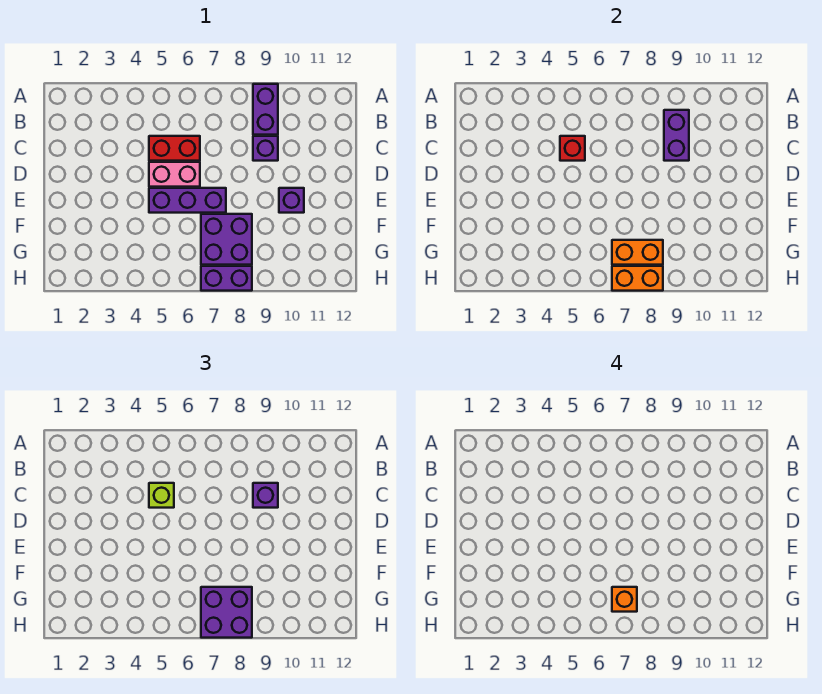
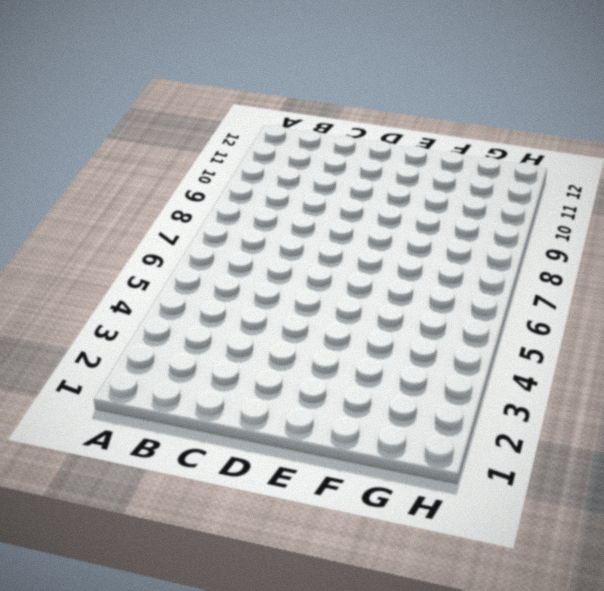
none -> purple brick A9:B9 level 1
none -> red brick C5:C6 level 1
none -> purple brick C9 level 1

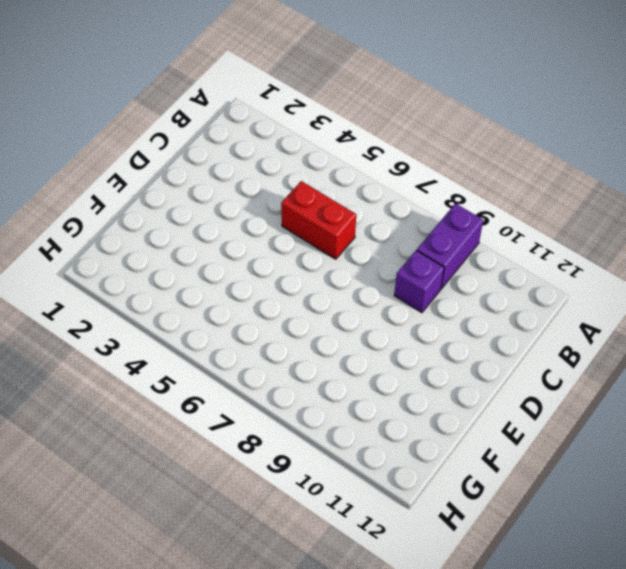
none -> pink brick D5:D6 level 1
none -> purple brick E5:E7 level 1
none -> purple brick E10 level 1

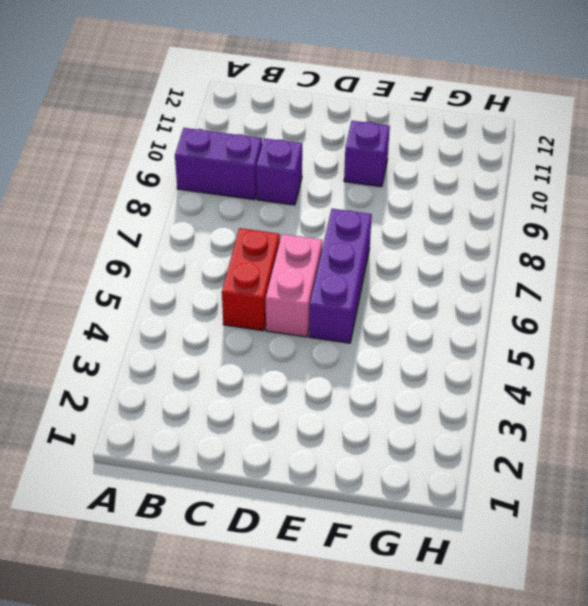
none -> purple brick F7:G8 level 1
none -> purple brick H7:H8 level 1
none -> purple brick B9:C9 level 2

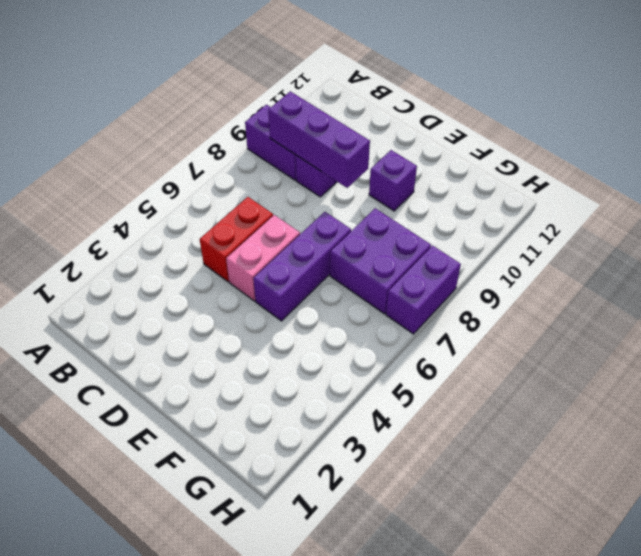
purple brick B9:D9 level 2 -> purple brick B9:C9 level 2
none -> red brick C5 level 2
none -> orange brick G7:G8 level 2
none -> orange brick H7:H8 level 2

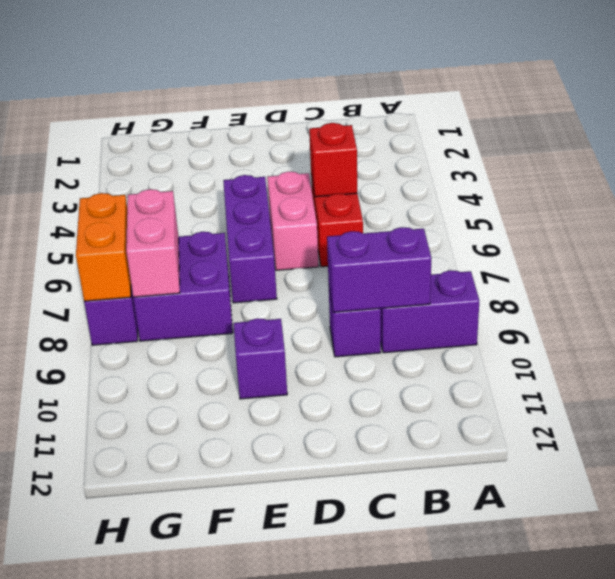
pink brick G7:G8 level 2 -> orange brick G7:G8 level 2
none -> lime brick C5 level 3
none -> purple brick C9 level 3
none -> purple brick G7:H8 level 3

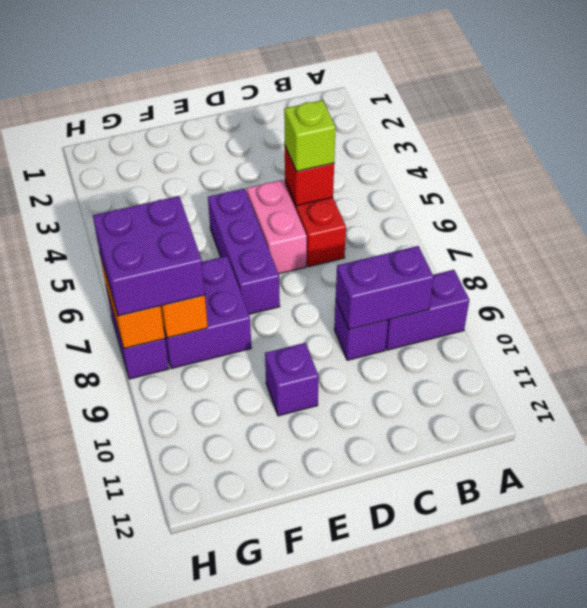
none -> purple brick C9 level 3
none -> orange brick G7 level 4

